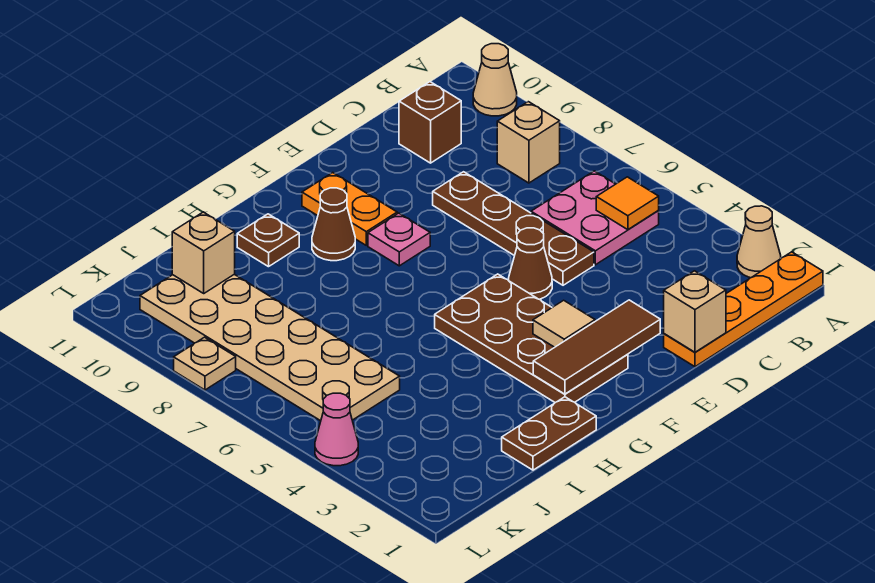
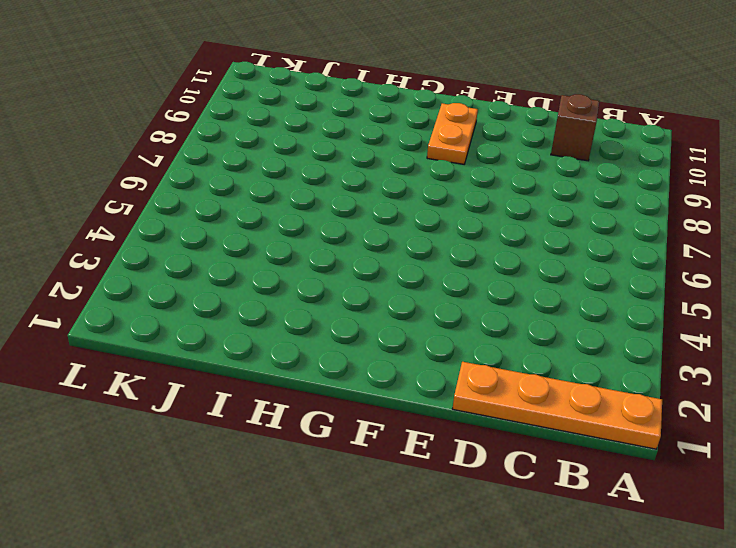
none -> tan cone A2 level 1
none -> tan cone A10 level 1
none -> pink plate B5:C6 level 1

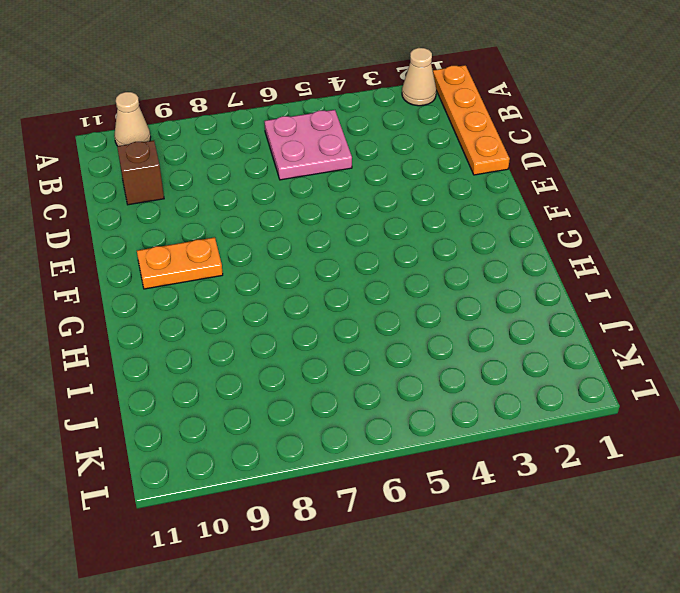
none -> tan brick B8 level 1
none -> brown plate D5:D8 level 1
none -> brown cone E5 level 1

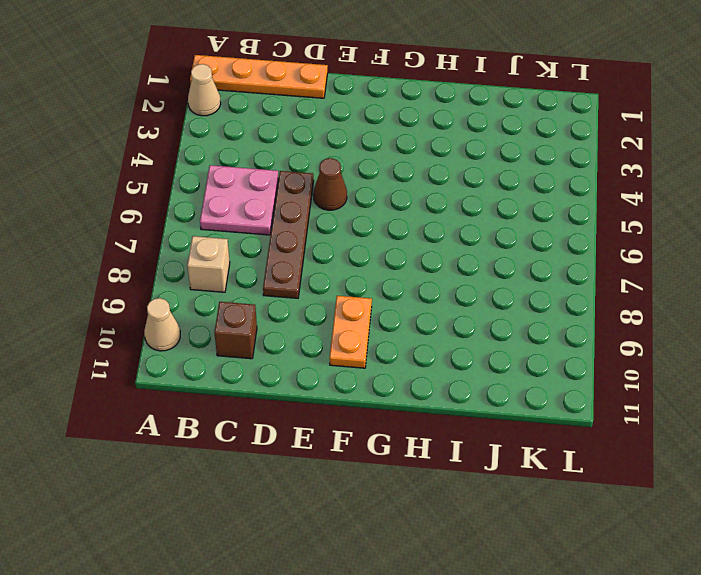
none -> brown plate F2:G5 level 1
none -> pink plate F8 level 1
none -> brown cone G9 level 1

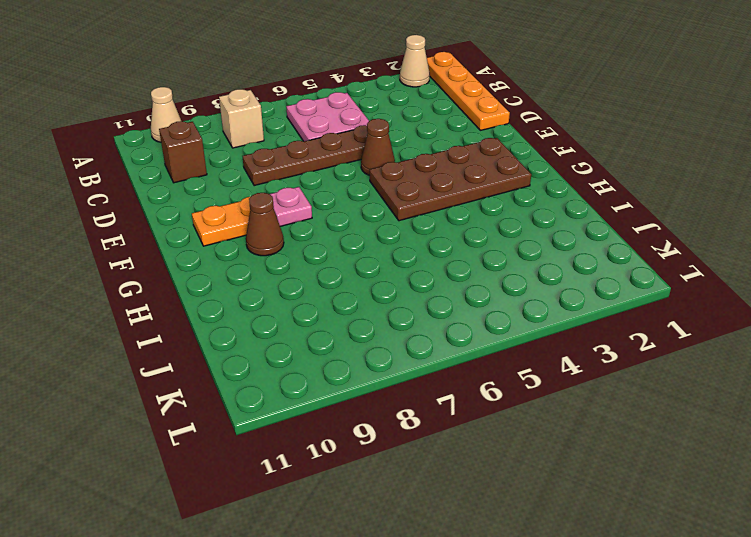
none -> brown plate H1:I1 level 1
none -> brown plate H10 level 1
none -> tan plate J5:K10 level 1

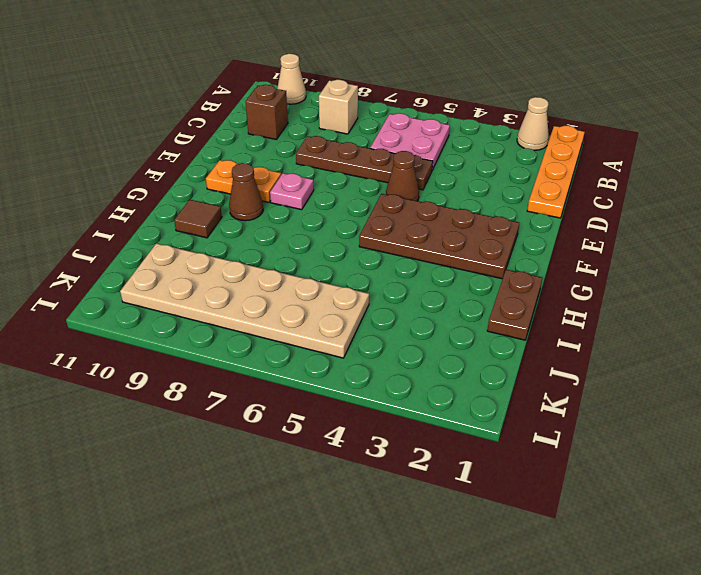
brown tile H10 level 1 -> brown plate H10 level 1
none -> pink cone L4 level 1
none -> tan plate L8 level 1
none -> orange tile B5 level 2

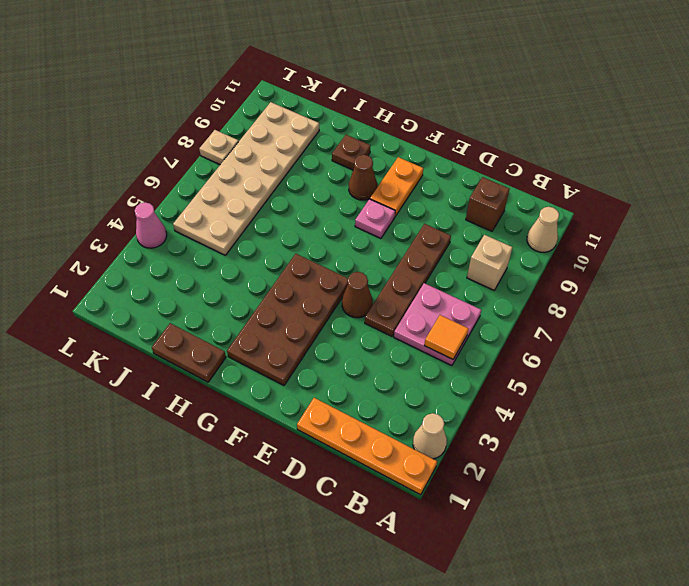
none -> tan brick D1 level 2
none -> brown tile E2:G2 level 2
none -> tan tile F3 level 2

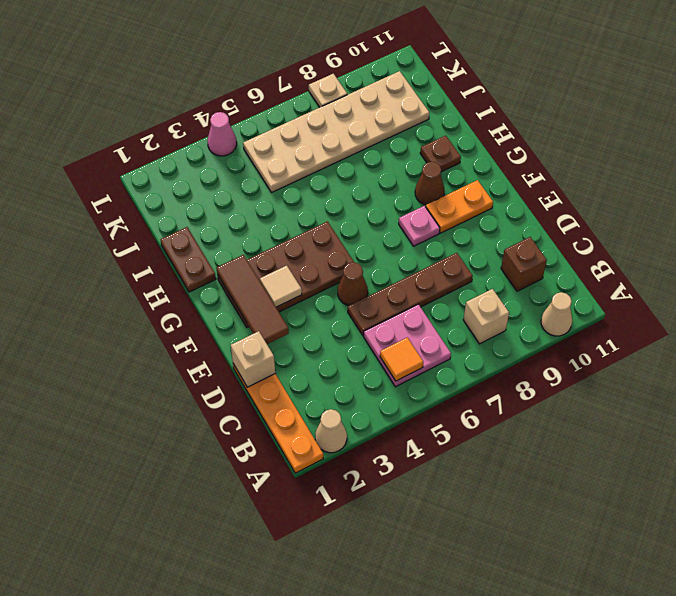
none -> tan brick J10 level 2

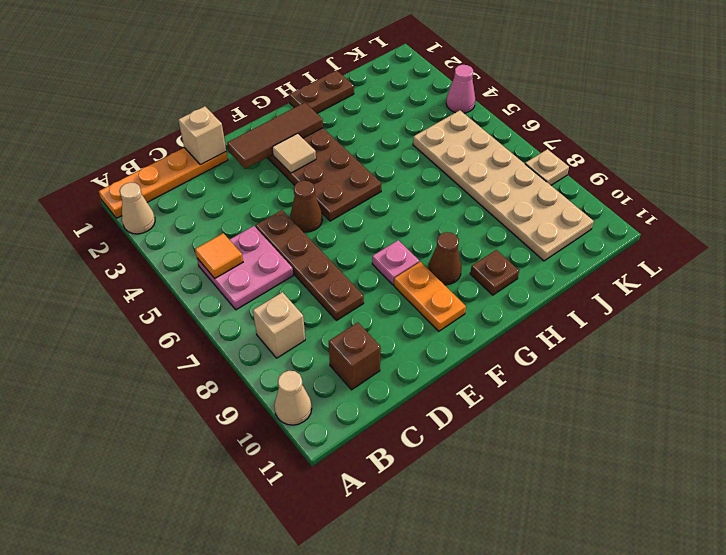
none -> tan brick J10 level 2

